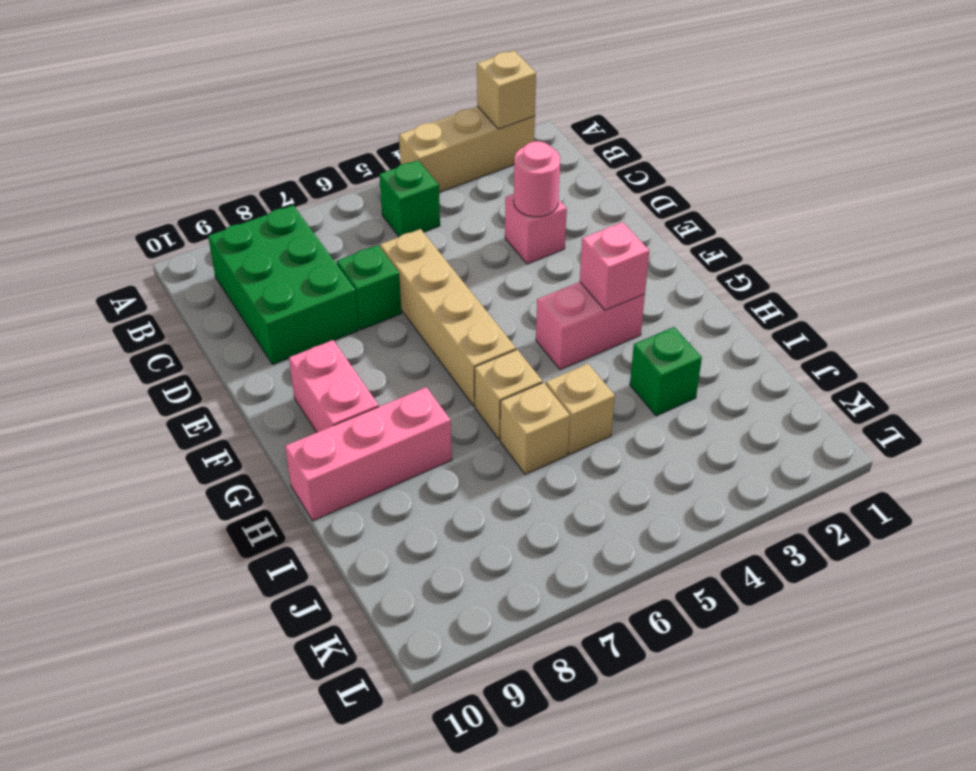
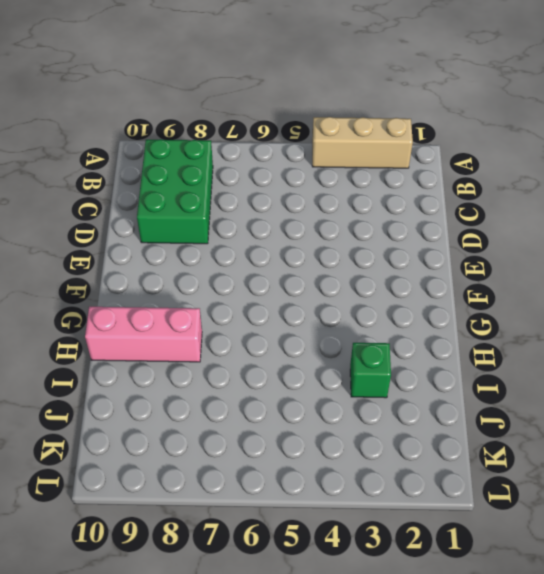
none -> green brick B5 level 1
none -> pink brick D3 level 1
none -> tan brick D6:G6 level 1

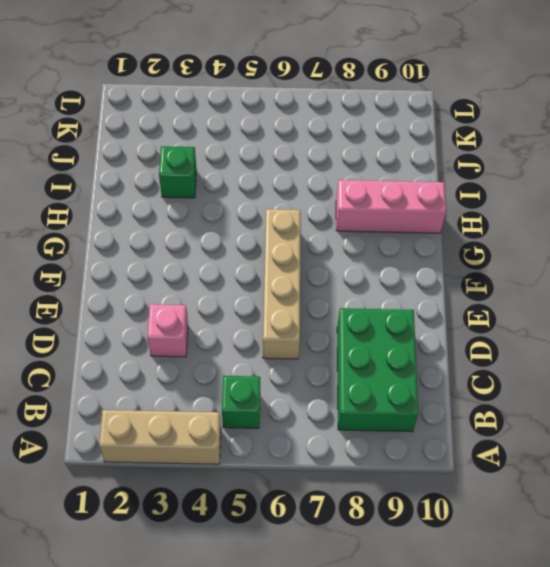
none -> green brick D7 level 1
none -> pink brick F9:G9 level 1
none -> pink brick G3:G4 level 1

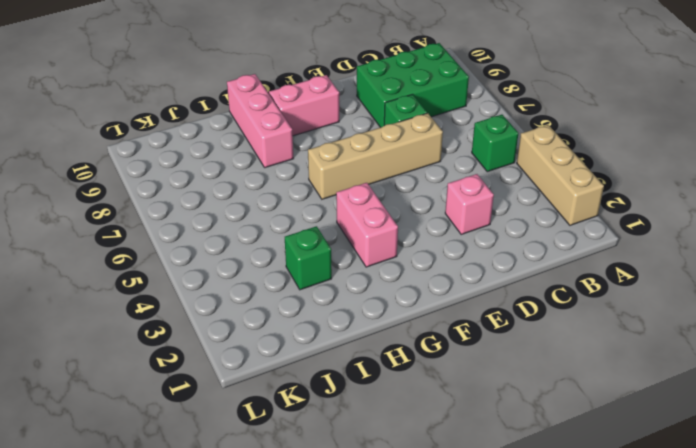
none -> tan brick H6 level 1
none -> tan brick I5 level 1
none -> tan brick I6 level 1

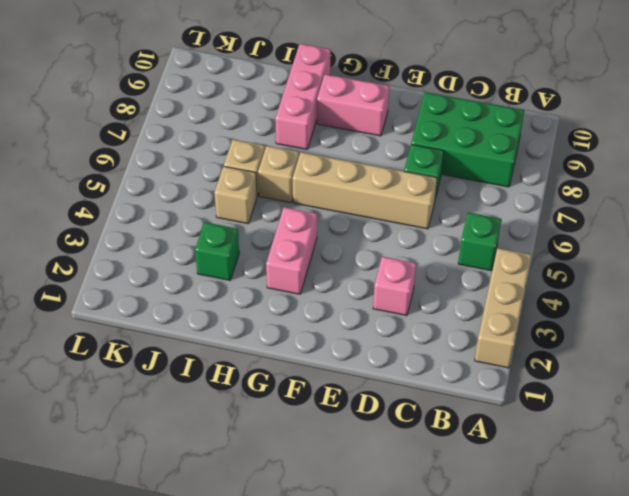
none -> tan brick A2 level 2
none -> pink round brick D3 level 2
none -> pink brick G3 level 2

